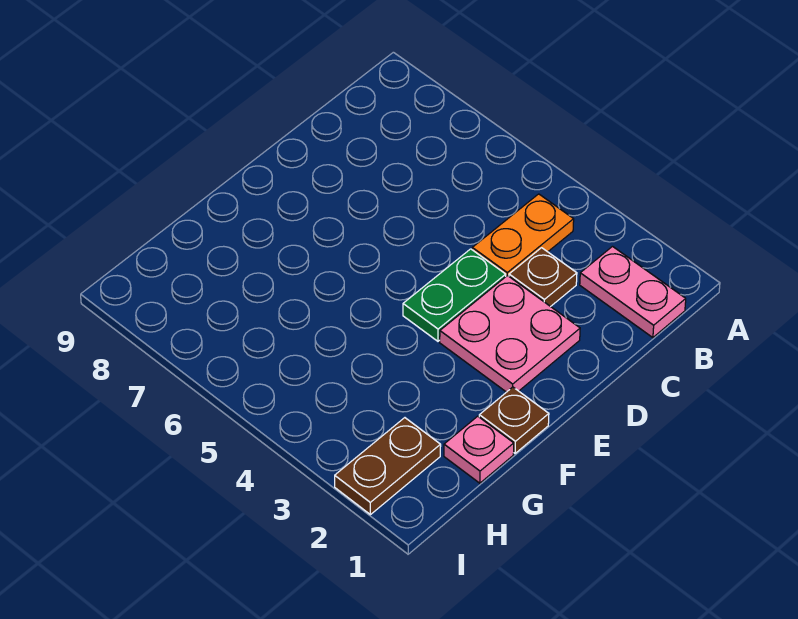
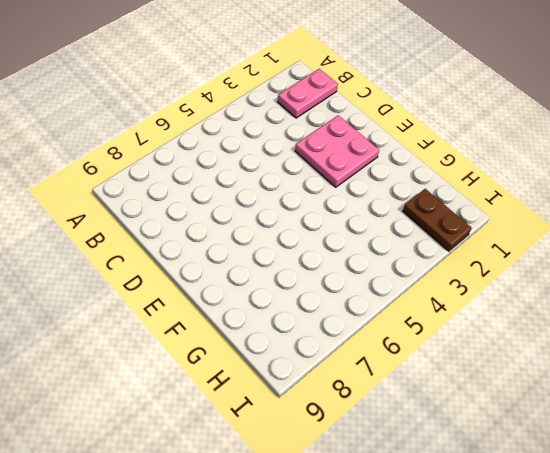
none -> orange plate B4:C4 level 1
none -> brown plate C3 level 1

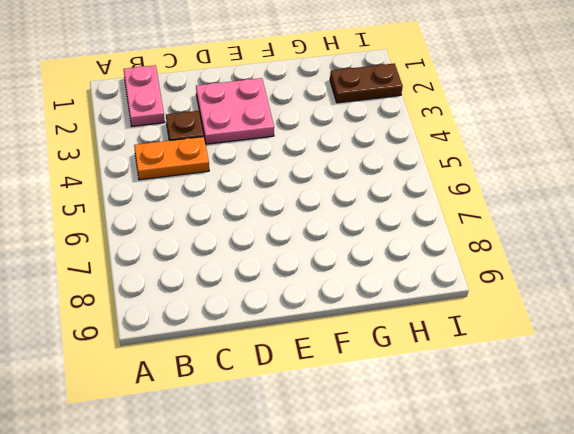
none -> green plate D4:E4 level 1
none -> brown plate F1 level 1

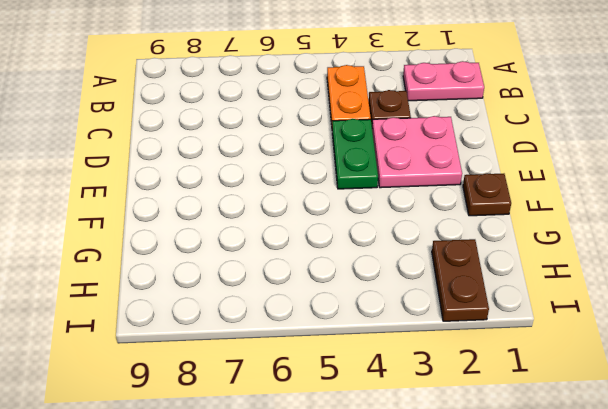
none -> pink plate G1 level 1

